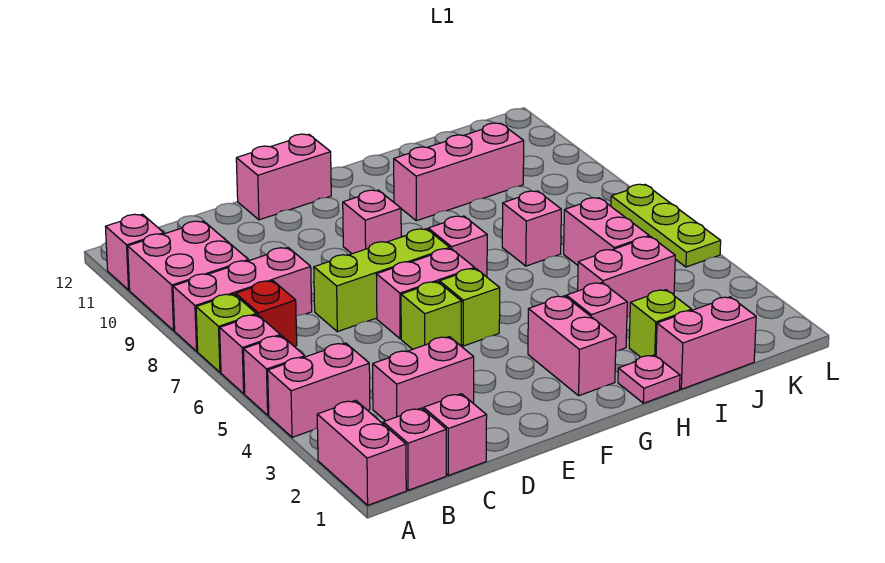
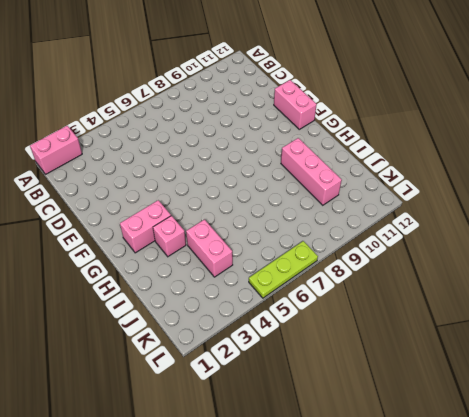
none -> pink brick A4:B4 level 1
none -> pink brick A5 level 1
none -> pink brick A6 level 1

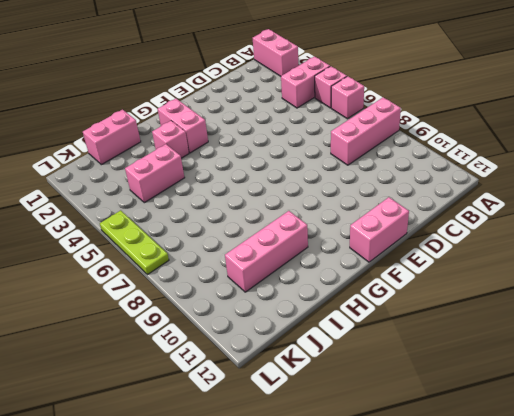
none -> lime brick A7 level 1
none -> pink brick A9:B10 level 1
none -> pink brick A11 level 1

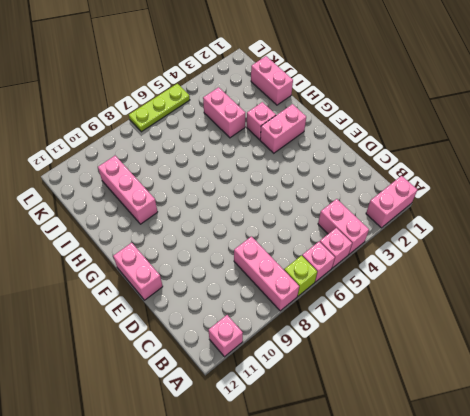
none -> pink brick A9:B10 level 1
none -> pink brick B1 level 1
none -> red brick B7 level 1

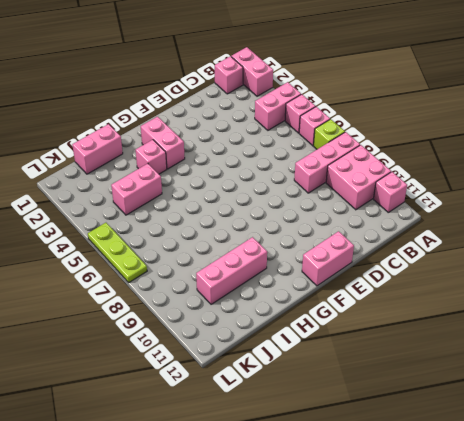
none -> red brick B7 level 1
none -> pink brick C1 level 1
none -> pink brick C3:D3 level 1

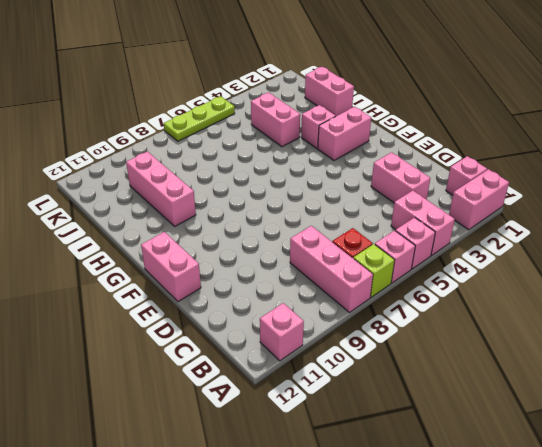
none -> pink brick A9:B10 level 1
none -> pink brick C1 level 1
none -> lime brick D7:F7 level 1

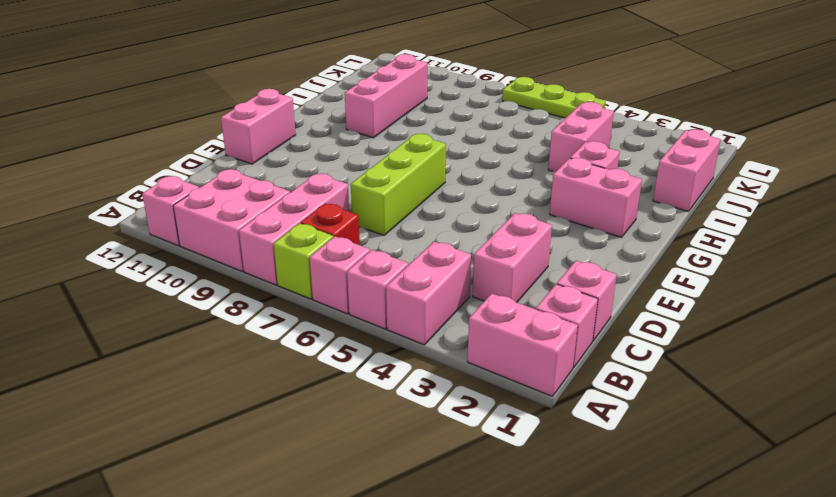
none -> lime brick E5 level 1
none -> pink brick E6:F6 level 1
none -> lime brick F5 level 1

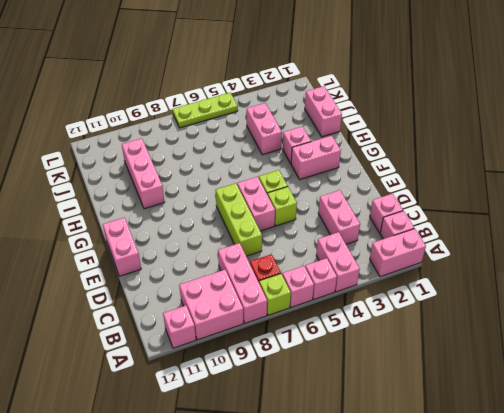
none -> pink brick F9 level 1
none -> pink brick G7 level 1
none -> pink plate H1 level 1

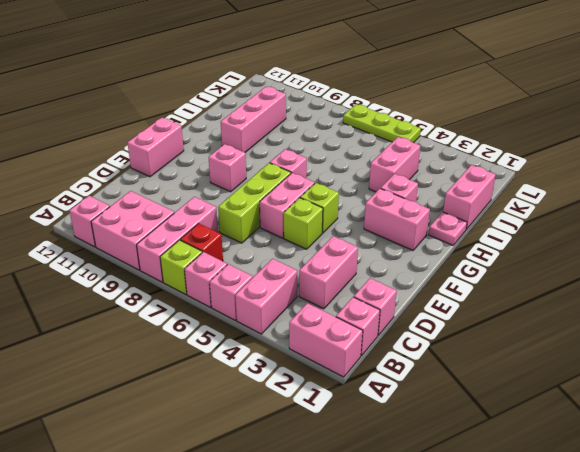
none -> lime brick I2 level 1
none -> pink brick I7 level 1
none -> pink brick J5:J6 level 1

